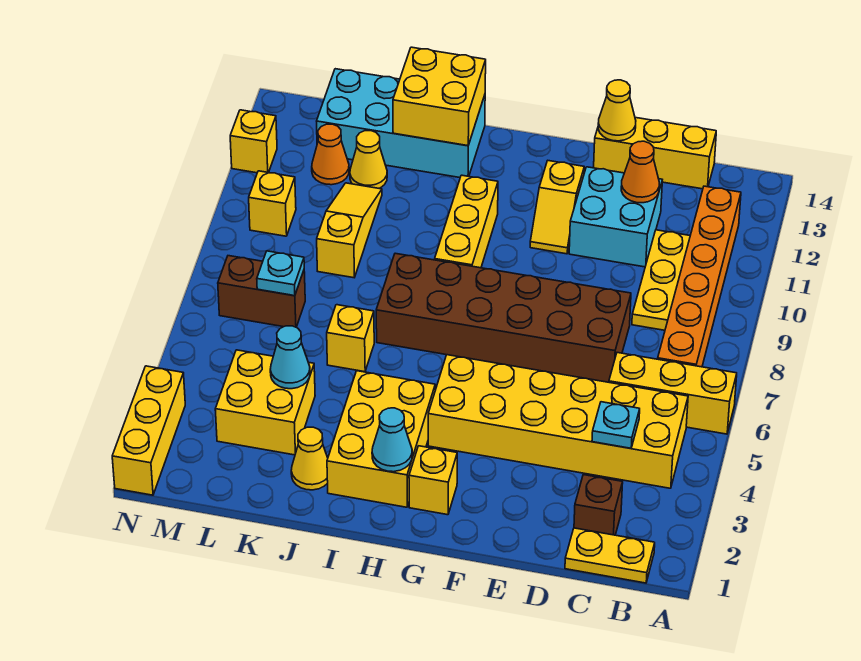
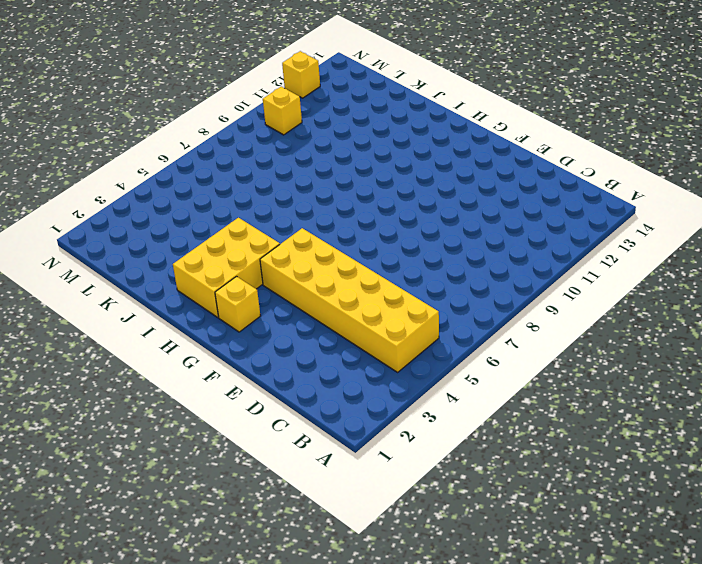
none -> yellow brick A6:C6 level 1
none -> yellow plate B1:C1 level 1
none -> orange brick B7:B12 level 1
none -> brown brick C2 level 1

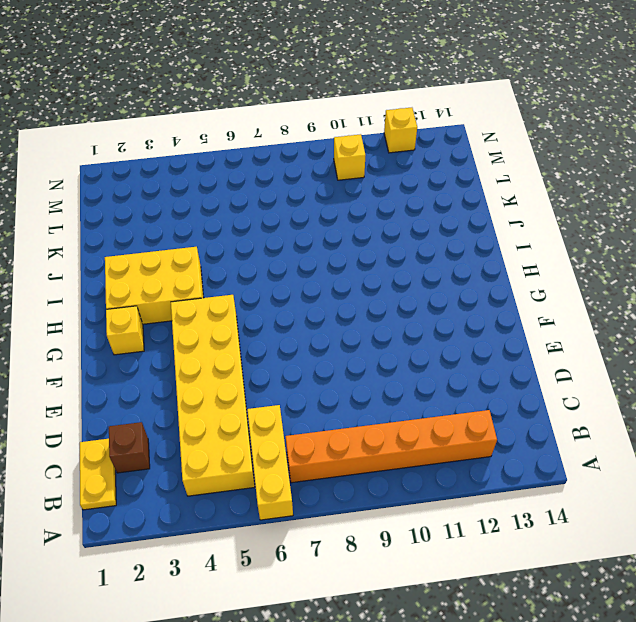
none -> yellow plate C9:C11 level 1
none -> yellow brick C14:E14 level 1
none -> brown brick D7:I8 level 1
none -> cyan brick D11:E12 level 1

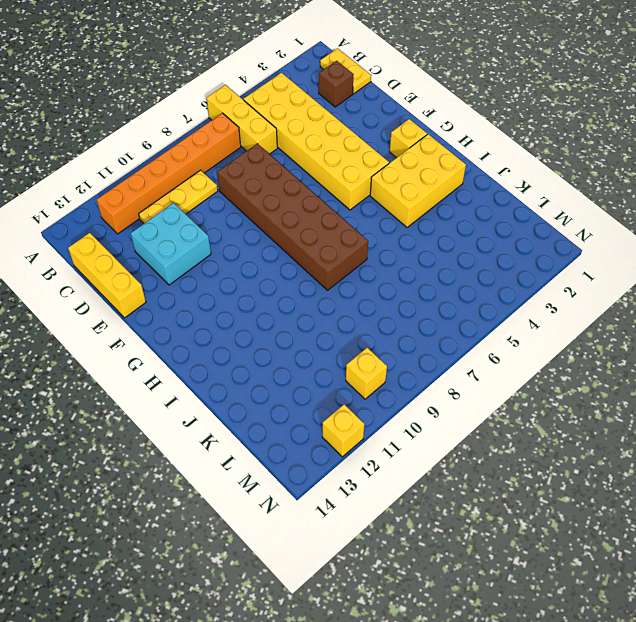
none -> yellow slope F11:F12 level 1 top 12
none -> yellow brick H9:H11 level 1
none -> cyan brick I13:L14 level 1
none -> yellow cone J2 level 1

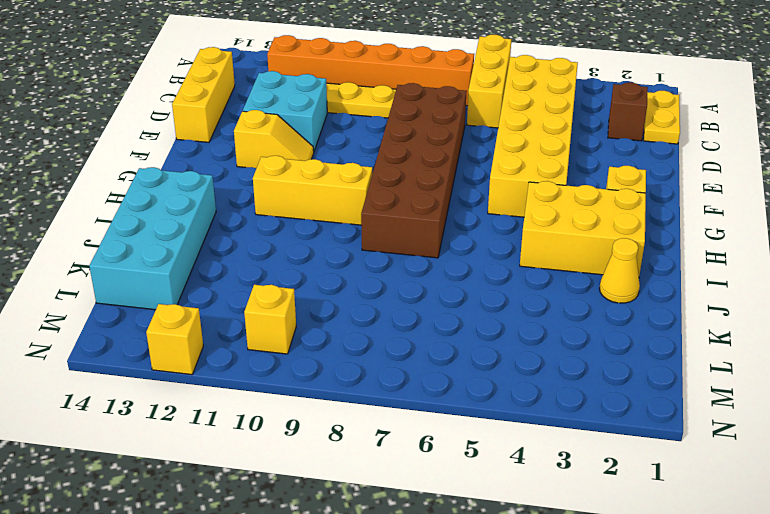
none -> yellow brick J6 level 1
none -> yellow brick K3:L4 level 1
none -> yellow slope K9:K11 level 1 top 9
none -> yellow cone K12 level 1

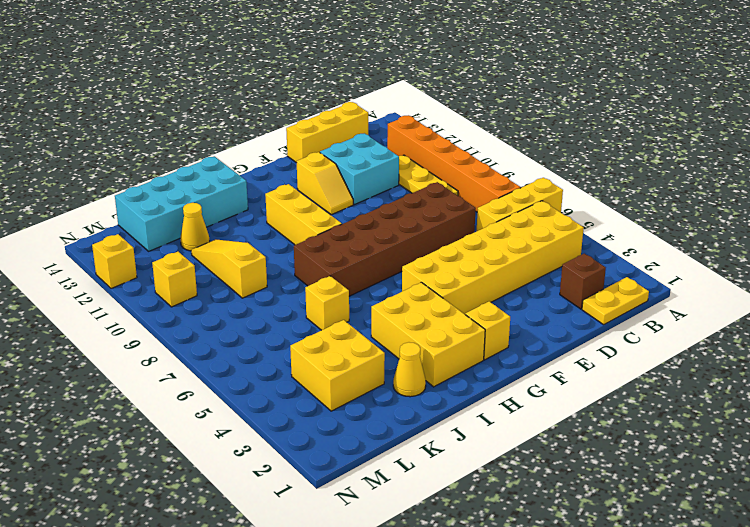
none -> brown brick L7:M7 level 1
none -> orange cone L12 level 1
none -> yellow brick N1:N3 level 1
none -> cyan plate C4 level 2

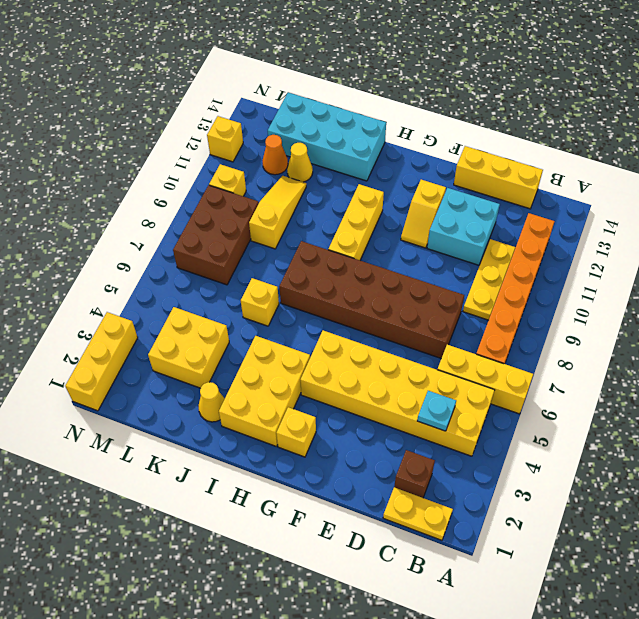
brown brick L7:M9 level 1 -> brown brick L7:M7 level 1
none -> orange cone D12 level 2
none -> yellow cone E14 level 2
none -> cyan cone H2 level 2
none -> yellow brick I13:J14 level 2

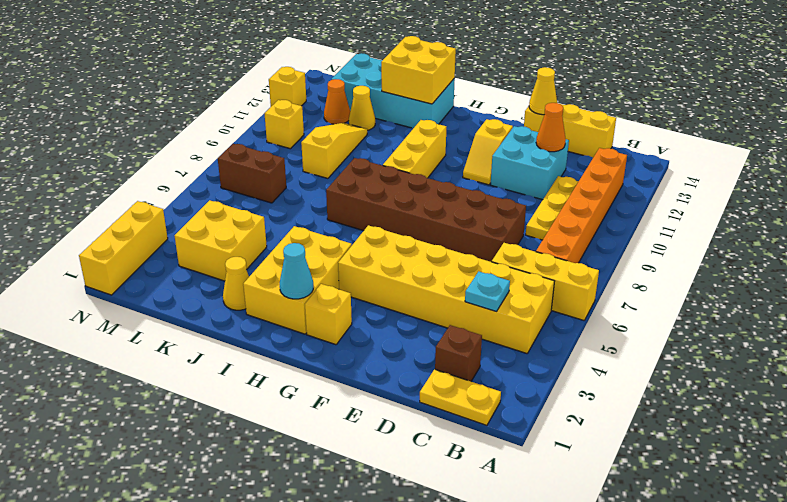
none -> yellow brick J6 level 1
none -> cyan cone K4 level 2
none -> cyan plate L7 level 2

